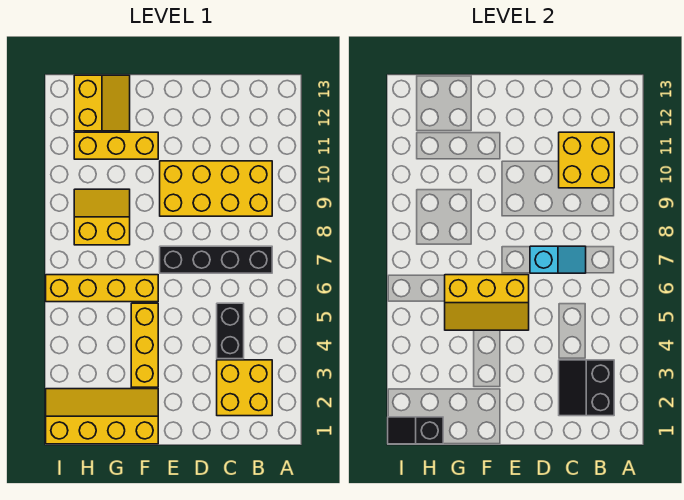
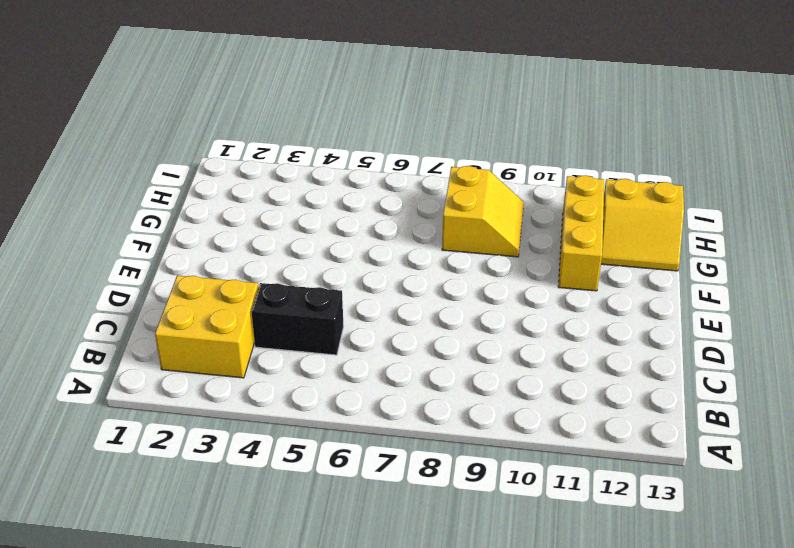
none -> black brick B7:E7 level 1
none -> yellow brick B9:E10 level 1
none -> yellow slope F1:I2 level 1 top 1

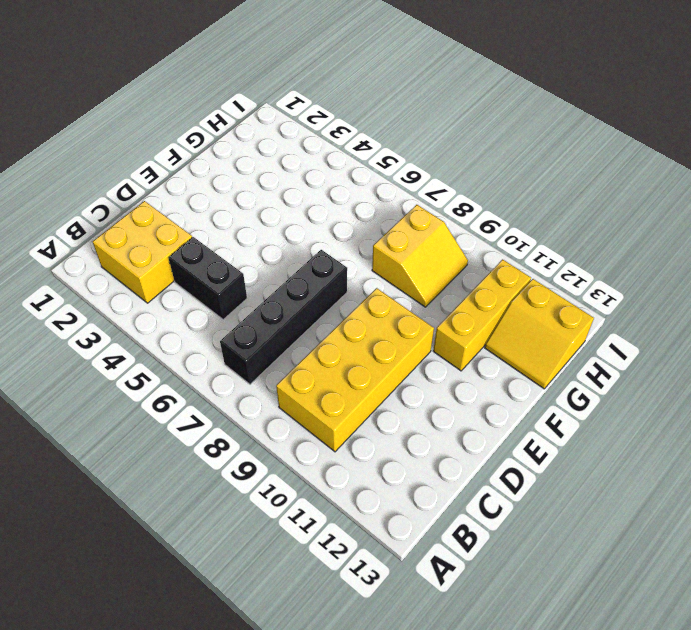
none -> yellow slope F1:I2 level 1 top 1
none -> yellow brick F3:F5 level 1
none -> yellow brick F6:I6 level 1

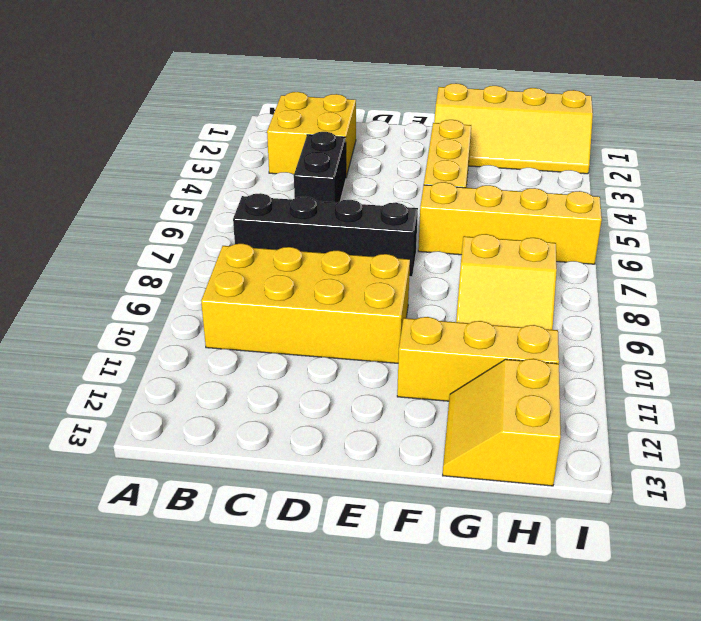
none -> black slope B2:C3 level 2 top B
none -> yellow brick B10:C11 level 2
none -> cyan slope C7:D7 level 2 top D

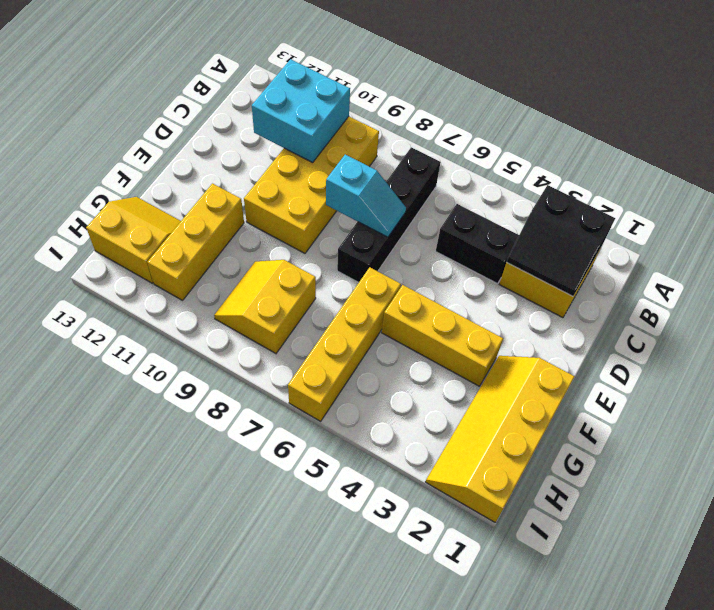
cyan brick B10:C11 level 2 -> yellow brick B10:C11 level 2
cyan slope D7:D8 level 2 top 8 -> cyan slope C7:D7 level 2 top D
none -> yellow slope E5:G6 level 2 top 6
none -> black slope H1:I1 level 2 top H

